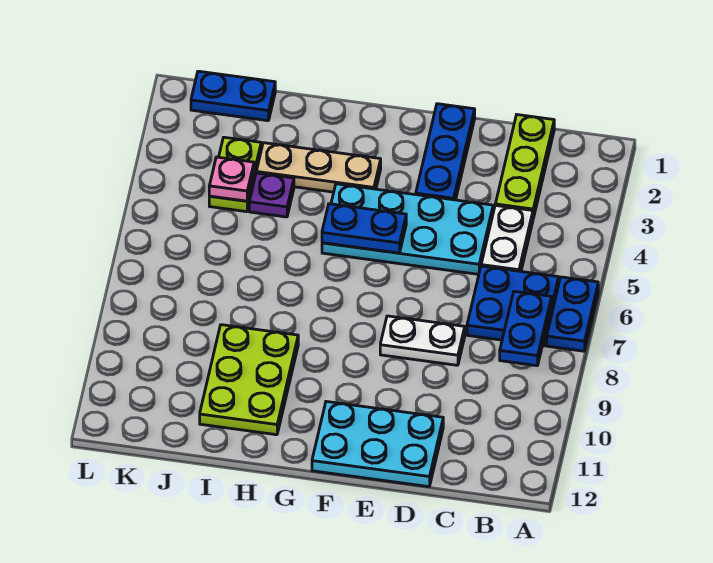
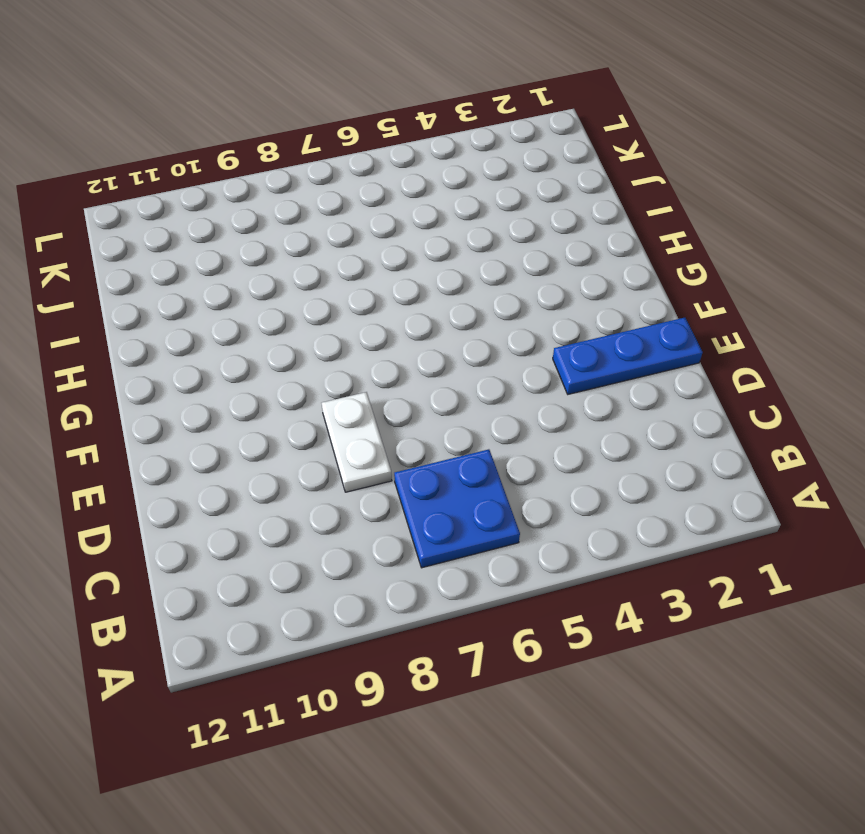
none -> blue plate A6:A7 level 1
none -> lime plate C1:C3 level 1
none -> white plate C4:C5 level 1

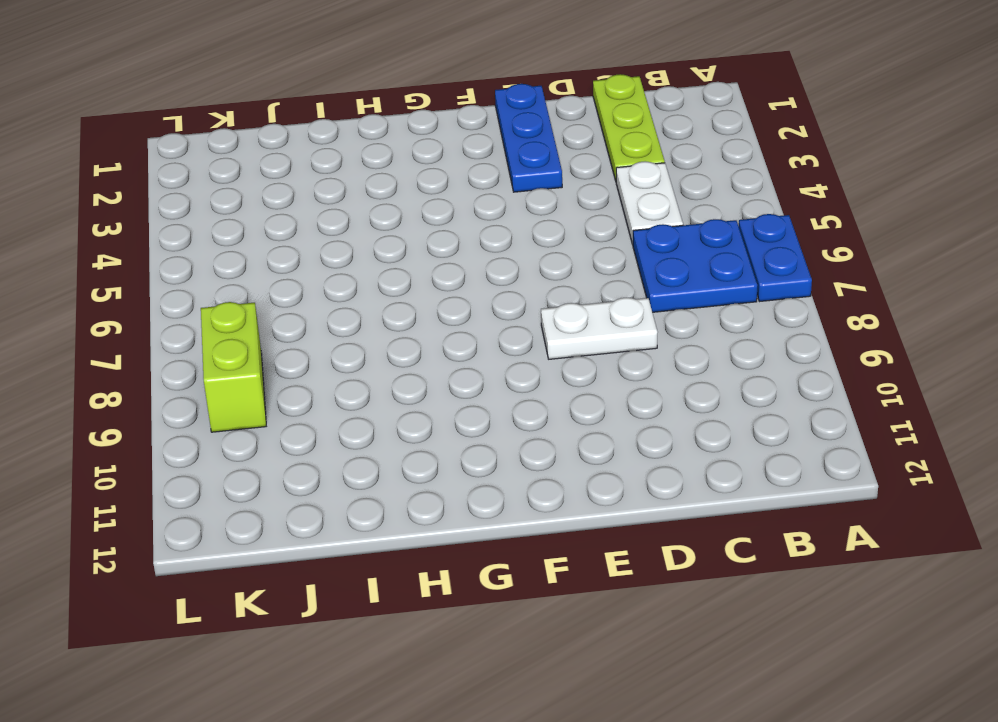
lime brick K8:K9 level 1 -> none
none -> cyan plate D4:G5 level 1
none -> cyan plate D11:F12 level 1
none -> tan plate G3:I3 level 1

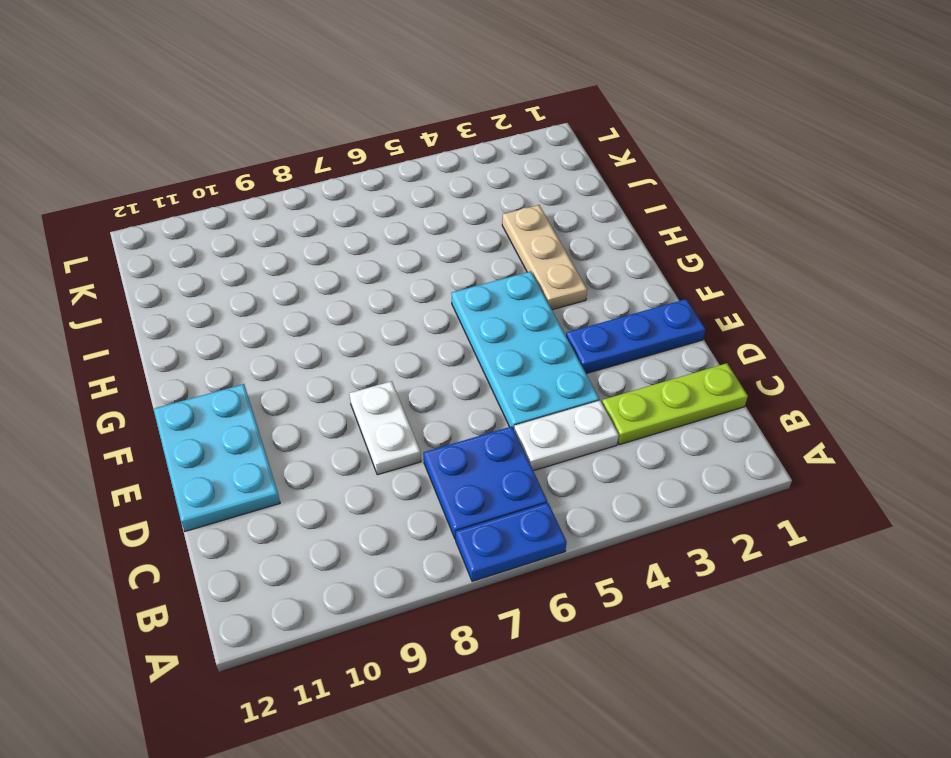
none -> lime plate H9:I11 level 1
none -> purple plate I4 level 1
none -> blue plate J1:K1 level 1

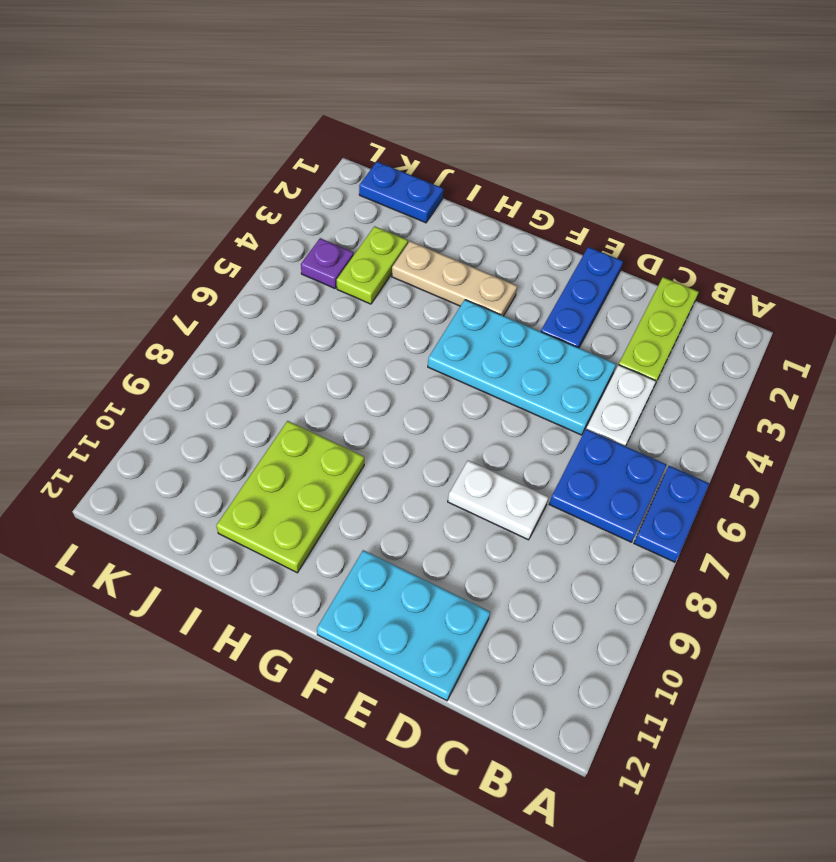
purple plate K4 level 1 -> purple plate I4 level 1
none -> blue plate B7:B8 level 2
none -> blue plate F5:G5 level 2
none -> pink plate J4 level 2

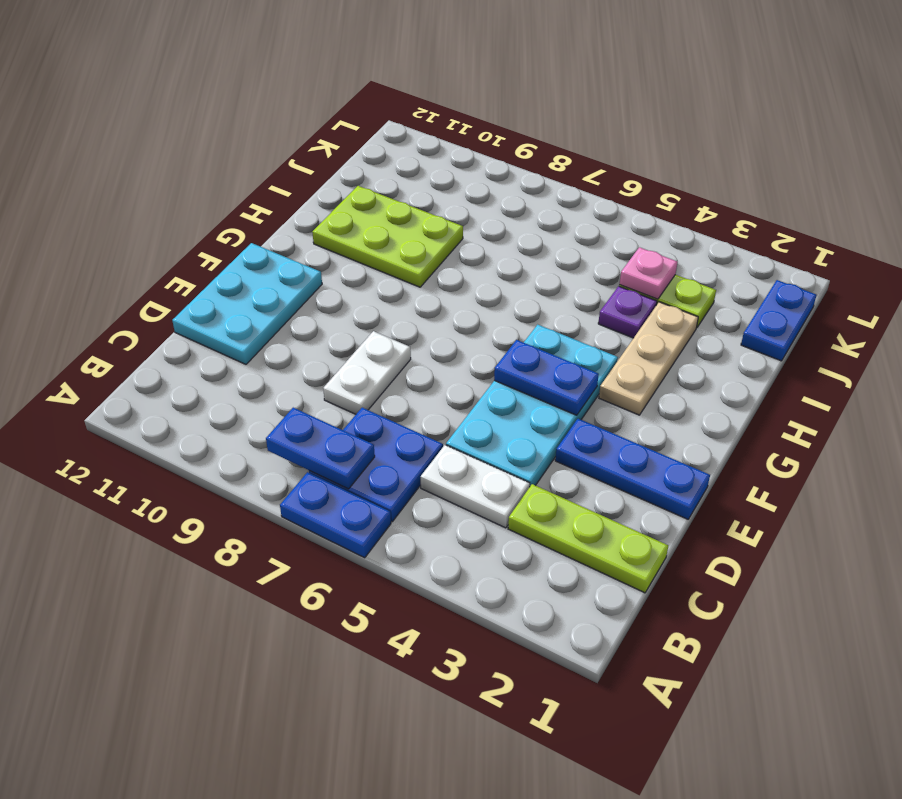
blue plate F4:F5 level 2 -> blue plate F5:G5 level 2

